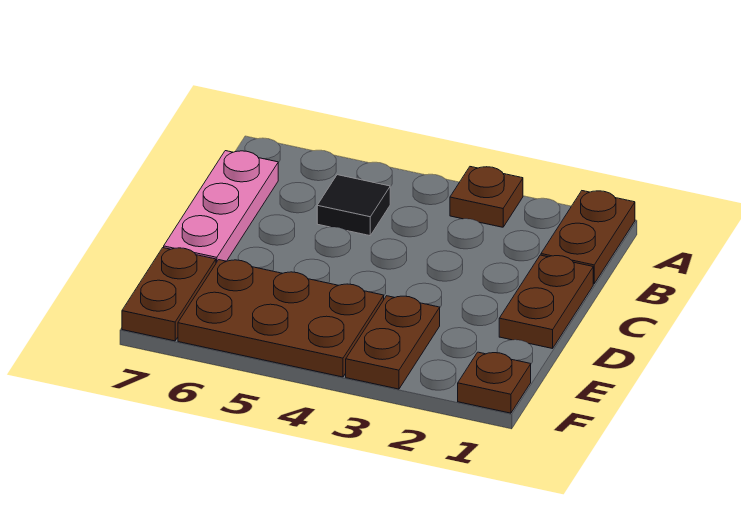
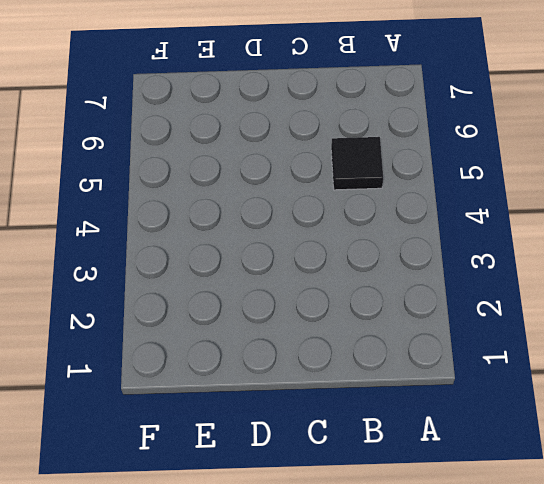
none -> brown plate A1:B1 level 1
none -> brown plate A3 level 1

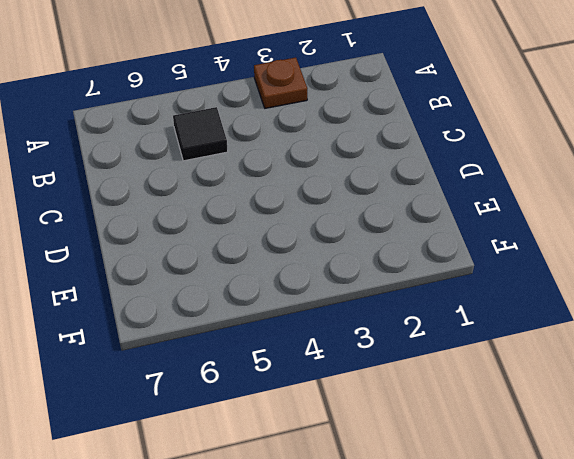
none -> brown plate A1:B1 level 1
none -> pink plate B7:D7 level 1

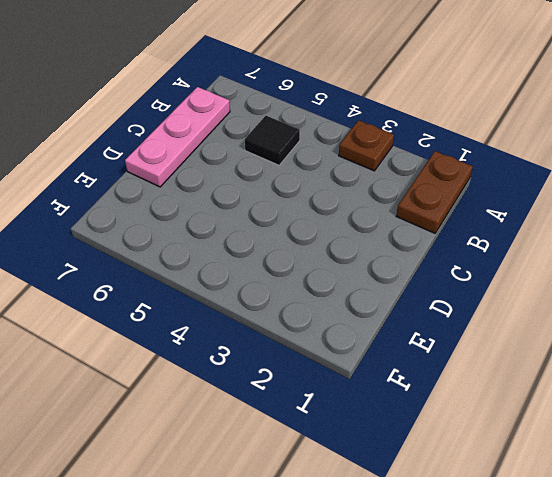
none -> brown plate C1:D1 level 1
none -> brown plate E3:F3 level 1

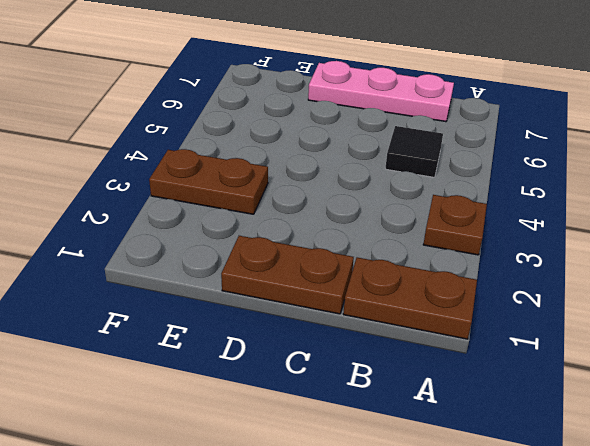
none -> brown plate E4:F6 level 1
none -> brown plate E7:F7 level 1

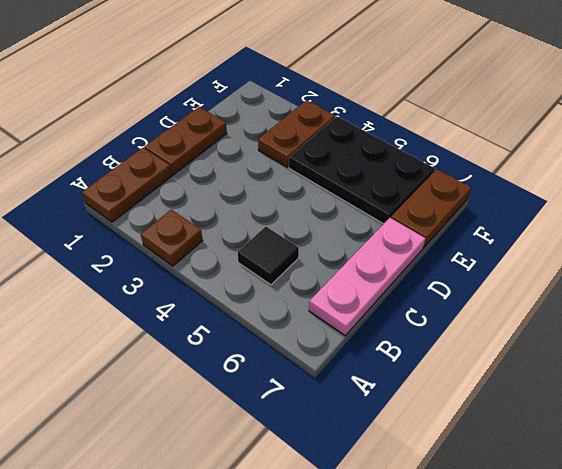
black plate E4:F6 level 1 -> brown plate E4:F6 level 1
none -> brown plate F1 level 1

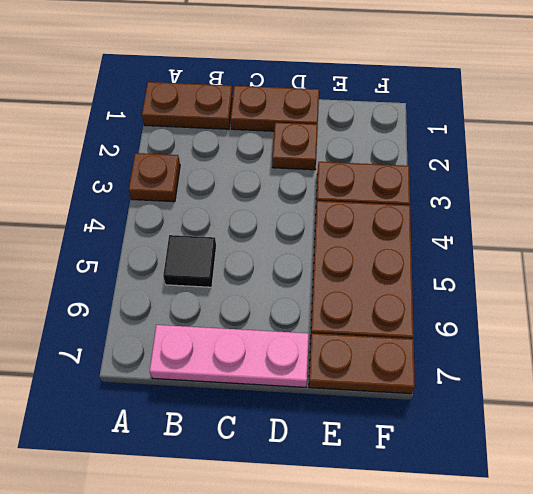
brown plate D2 level 1 -> brown plate F1 level 1

